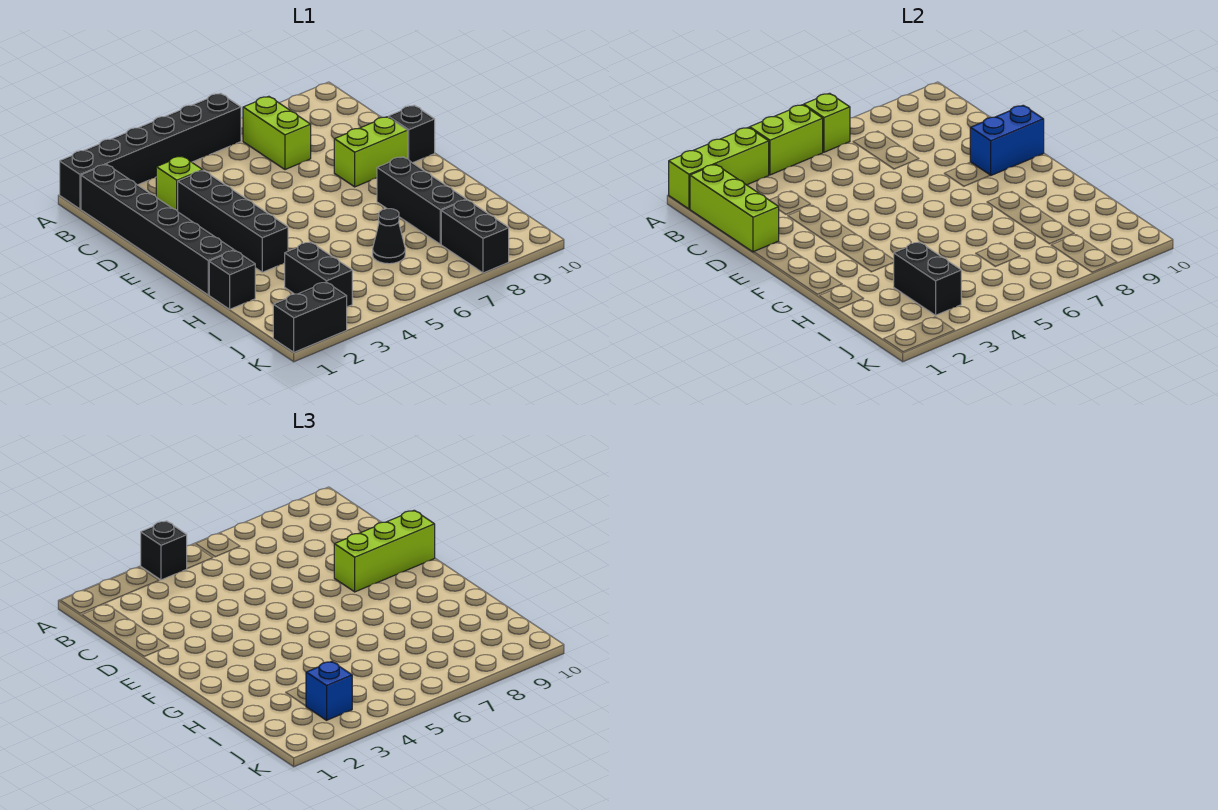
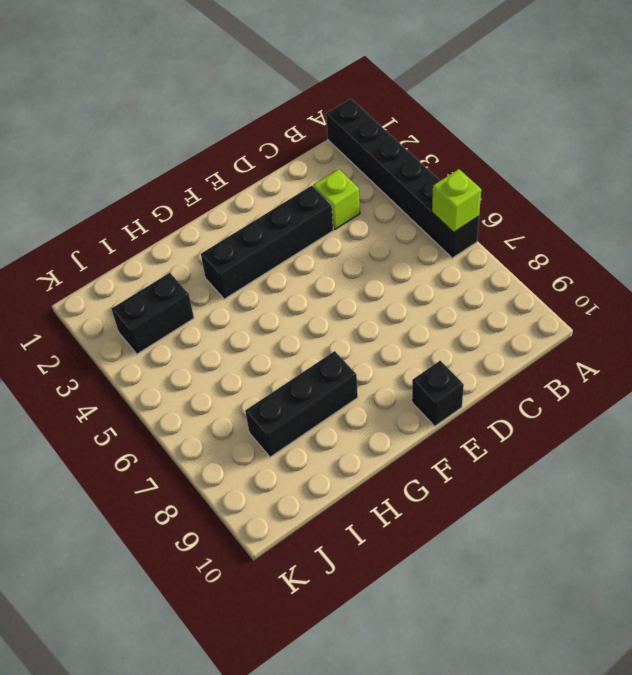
none -> black brick B1:G1 level 1
none -> lime brick B7:C7 level 1
none -> lime brick E8:E9 level 1

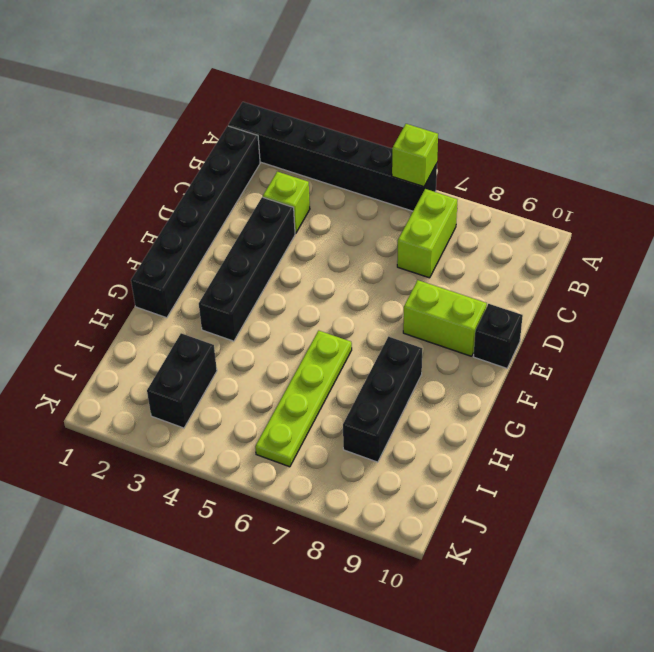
lime plate G6:J6 level 1 -> black cone I6 level 1
none -> black brick H1 level 1
none -> black brick J8:K8 level 1
none -> black brick K1:K2 level 1

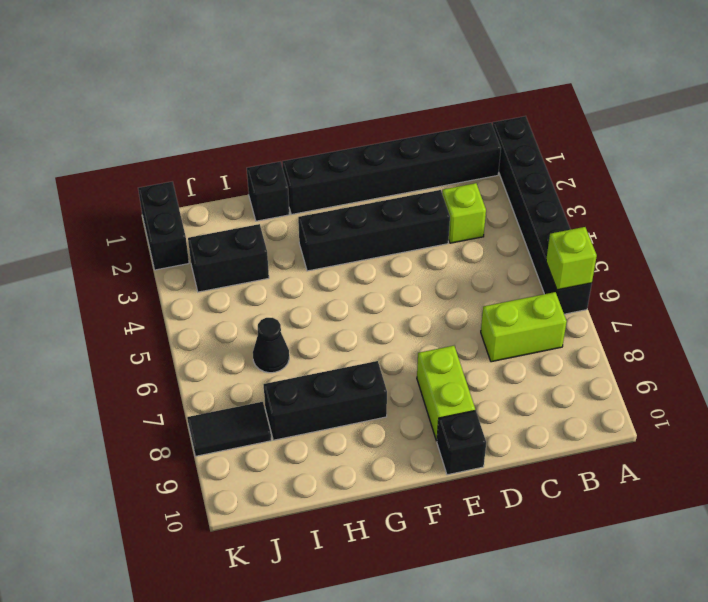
black tile J8:K8 level 1 -> black brick J8:K8 level 1
none -> lime brick A1:A3 level 2
none -> lime brick A4:A5 level 2
none -> lime brick B1:D1 level 2

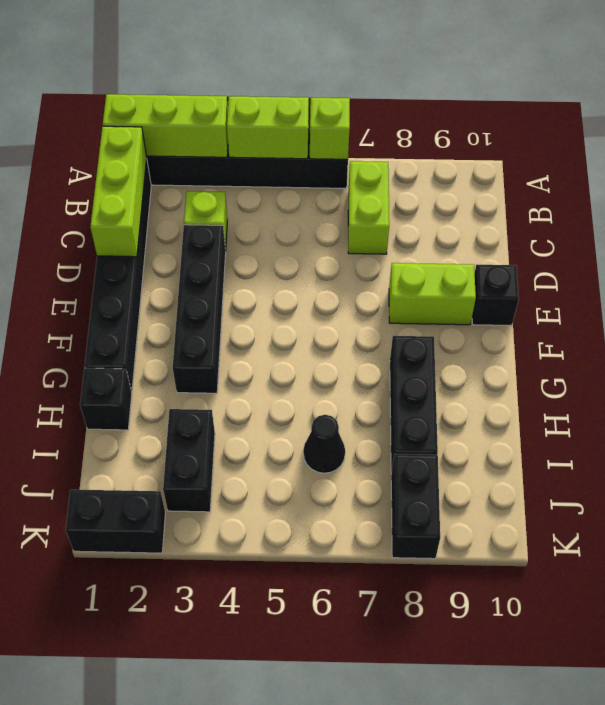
none -> blue brick E9:E10 level 2
none -> black brick I3:J3 level 2
none -> black brick A4 level 3

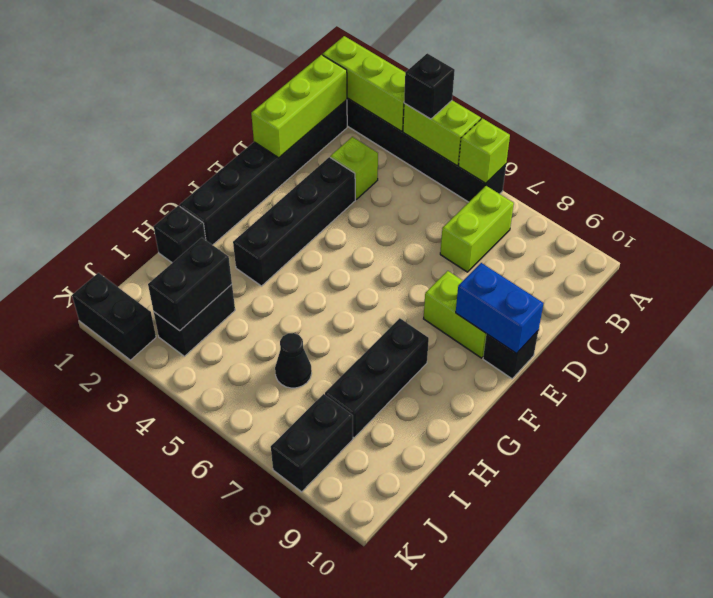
none -> lime brick E8:E10 level 3
none -> blue brick J3 level 3

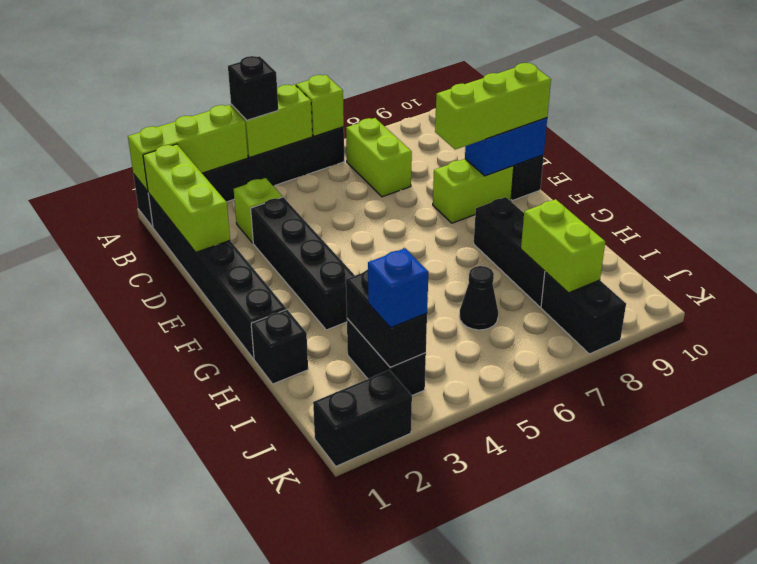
lime brick I8:J8 level 2 -> none

